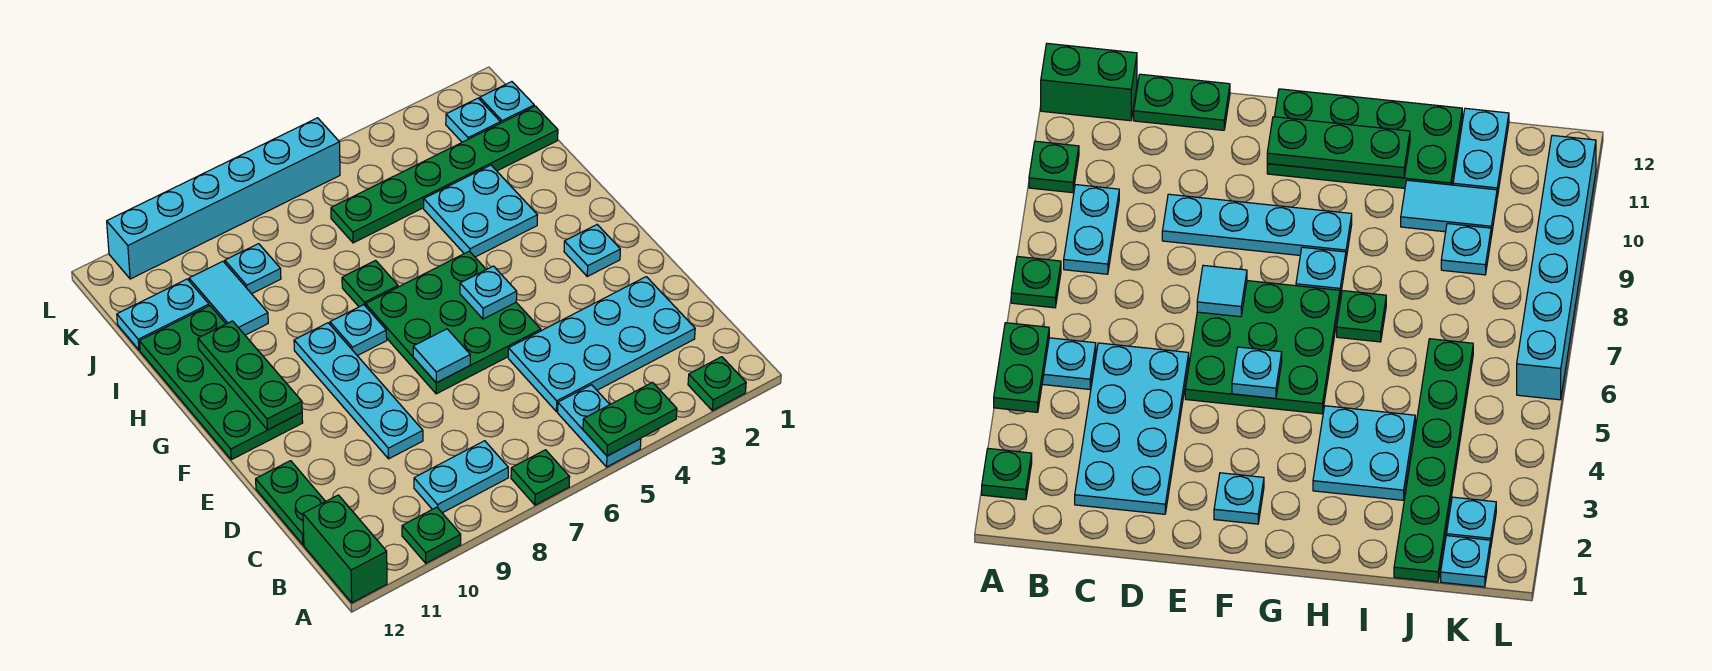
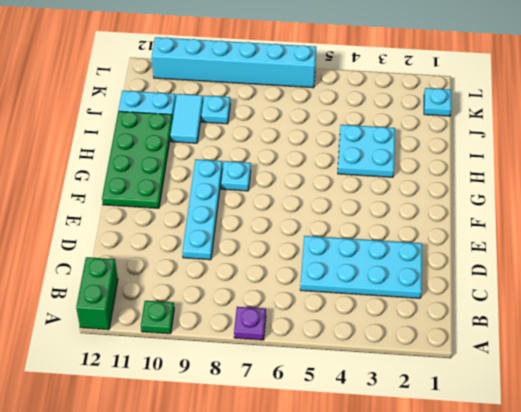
purple plate A7 level 1 -> green plate A7 level 1
none -> green plate A2 level 1
none -> cyan plate A5:B5 level 1
none -> cyan plate B8:B9 level 1

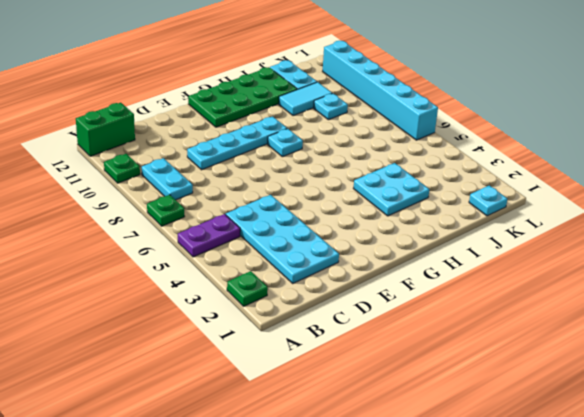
purple plate A5:B5 level 1 -> cyan plate A5:B5 level 1
none -> green plate C12:D12 level 1
none -> green plate E5:G7 level 1
none -> cyan plate F2 level 1

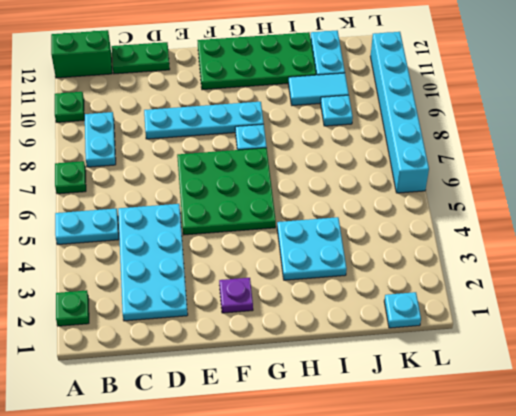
purple plate F2 level 1 -> cyan plate F2 level 1
none -> green plate H7 level 1
none -> green plate J1:J6 level 1
none -> cyan plate K2 level 1

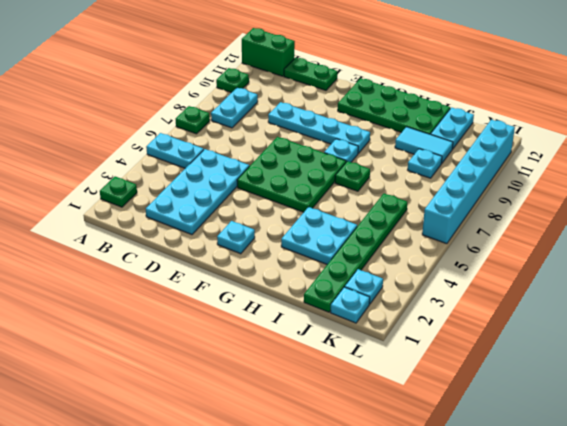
none -> green plate A4:A5 level 2
none -> cyan tile E7 level 2
none -> cyan plate F5 level 2

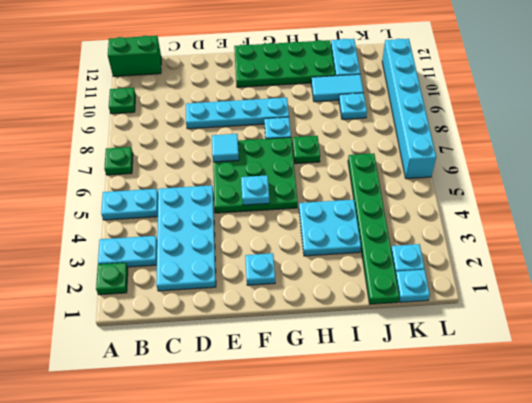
cyan plate A3:B3 level 1 -> cyan plate B8:B9 level 1
none -> green plate C12:D12 level 1
none -> green plate A4:A5 level 2
none -> green plate F11:H11 level 2

